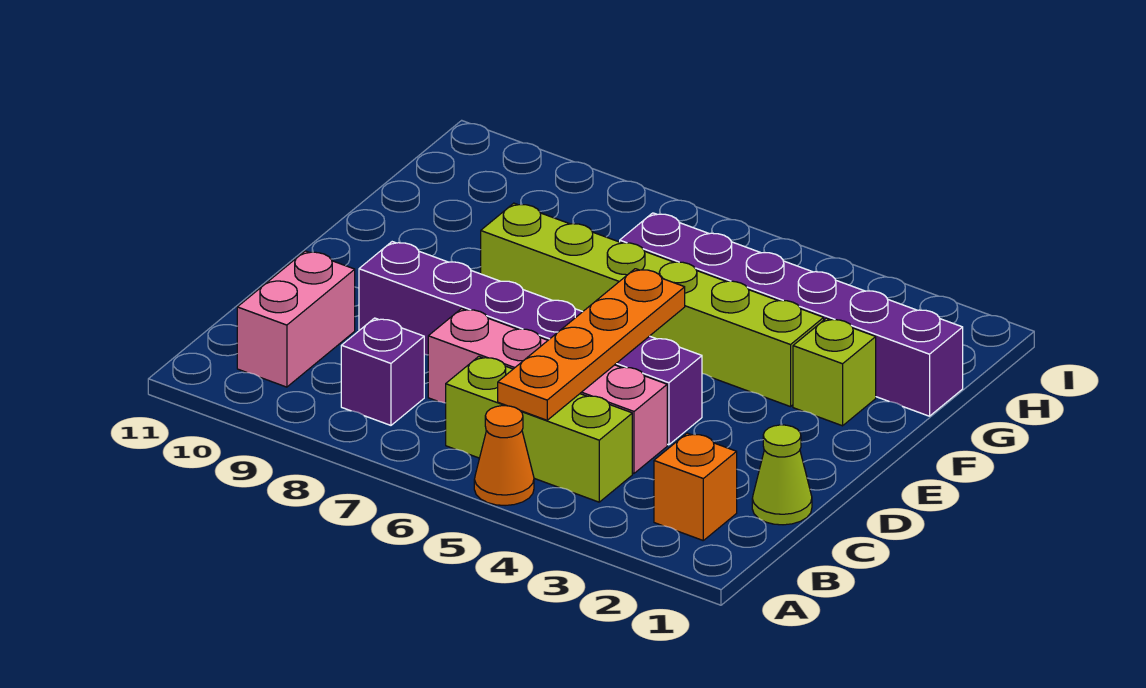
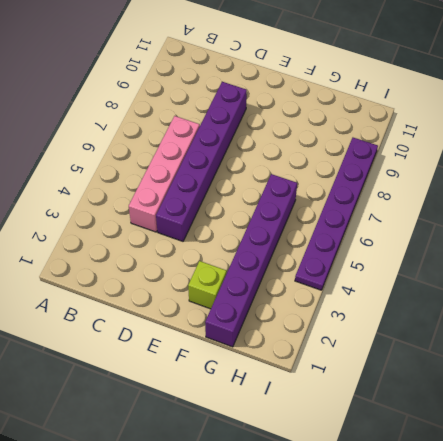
purple plate I4:I9 level 1 -> none
none -> orange cone A5 level 1
none -> orange brick B2 level 1
none -> lime brick B4:B6 level 1

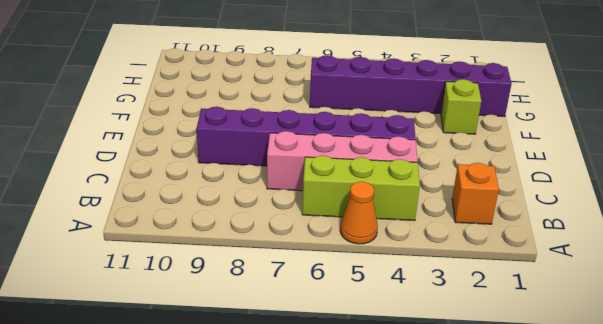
none -> purple brick B8 level 1
none -> pink brick B10:C10 level 1
none -> lime cone C1 level 1

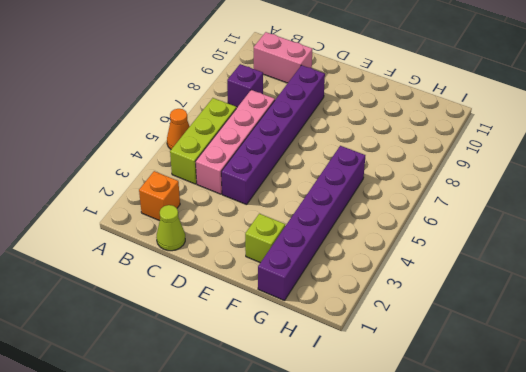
none -> lime brick F3:F8 level 1
none -> orange plate B5:E5 level 2

